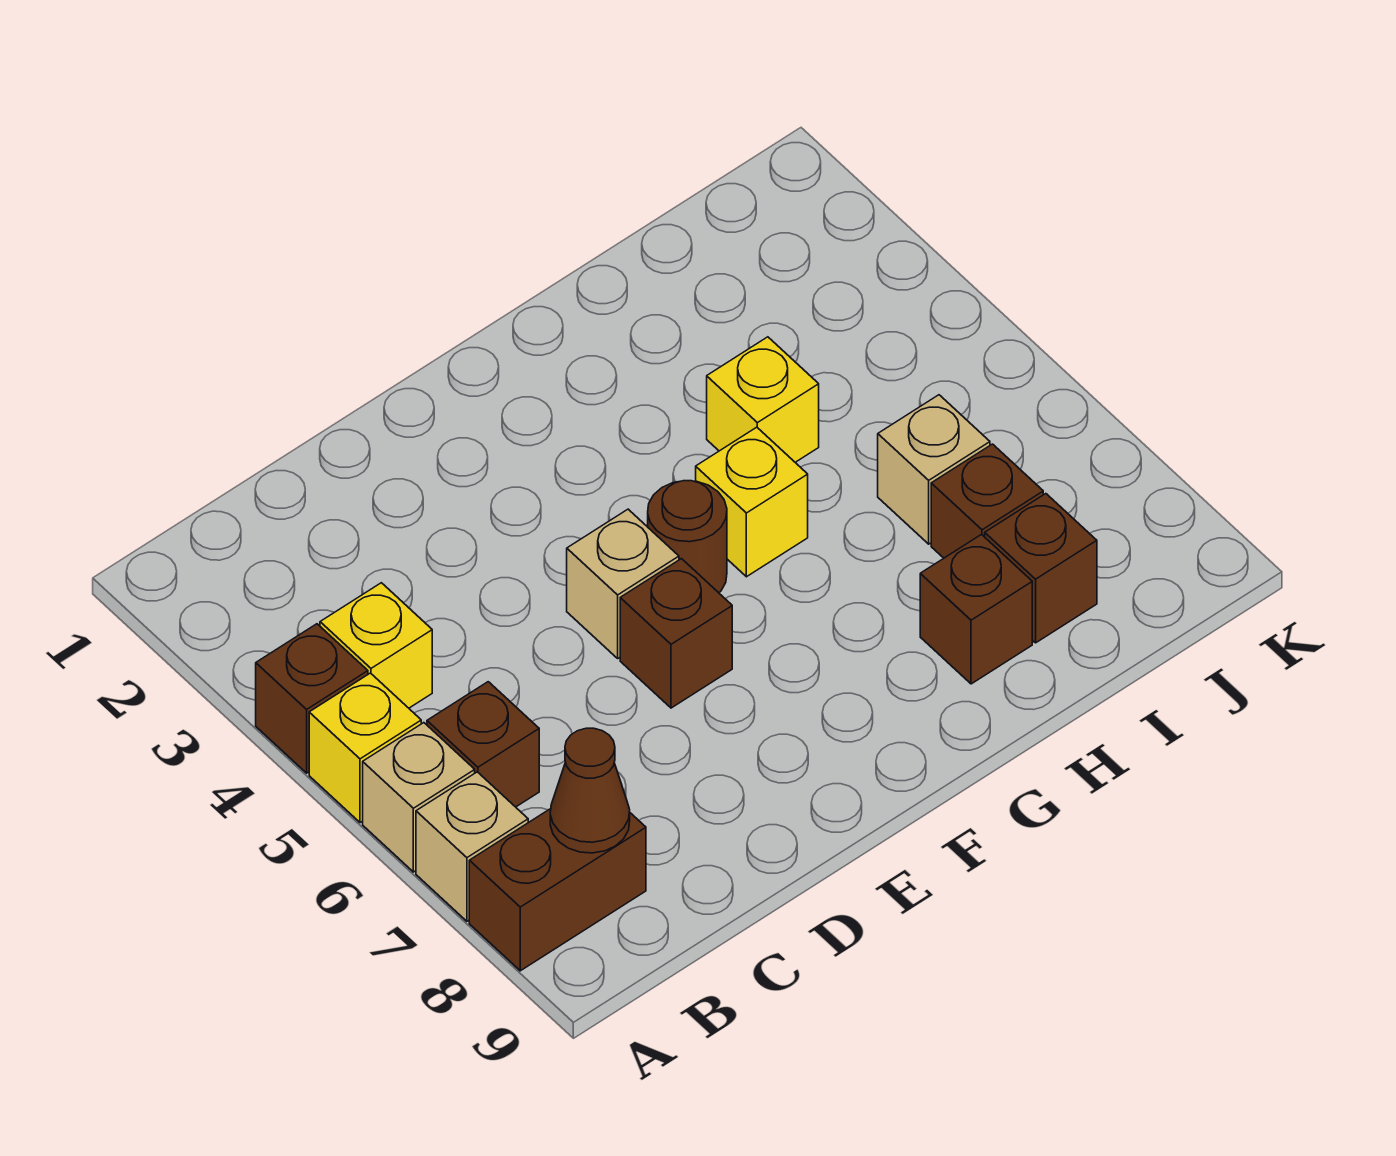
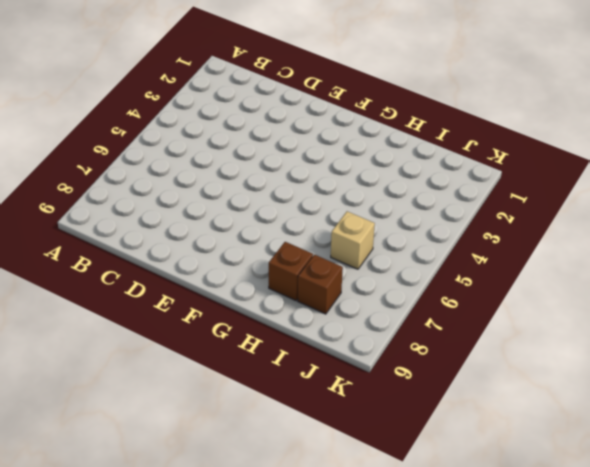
none -> brown brick A4 level 1
none -> yellow brick A5 level 1
none -> tan brick A6 level 1

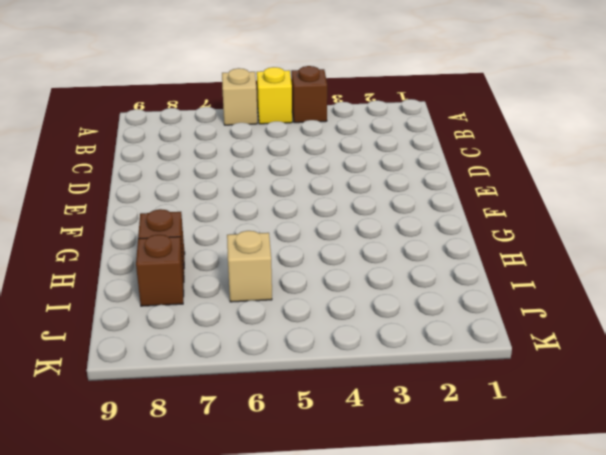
none -> tan brick A7 level 1
none -> brown brick A8:B8 level 1
none -> yellow brick B4 level 1

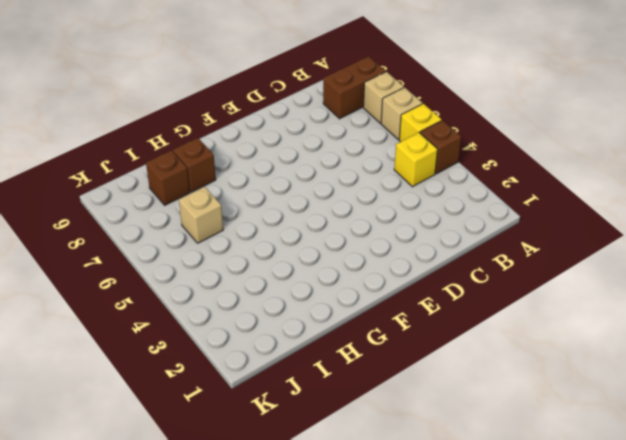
none -> brown brick B6 level 1
none -> tan brick E5 level 1
none -> brown brick E6 level 1

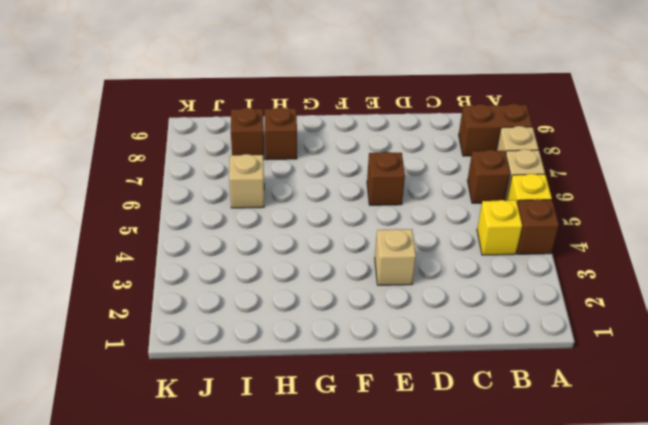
tan brick E3 level 1 -> tan brick E5 level 1
none -> brown round brick F5 level 1
none -> yellow brick G5 level 1
none -> yellow brick H4 level 1

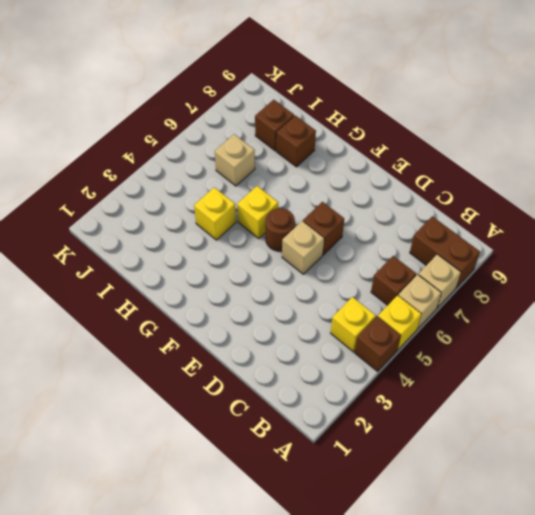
none -> brown brick I7 level 1
none -> brown cone B8 level 2

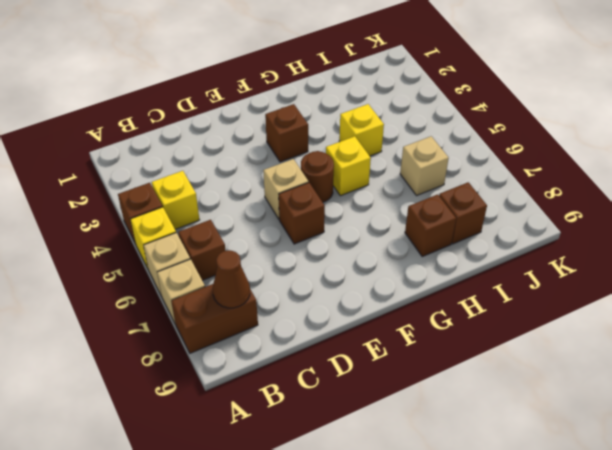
brown brick F3 level 1 -> brown brick I7 level 1

